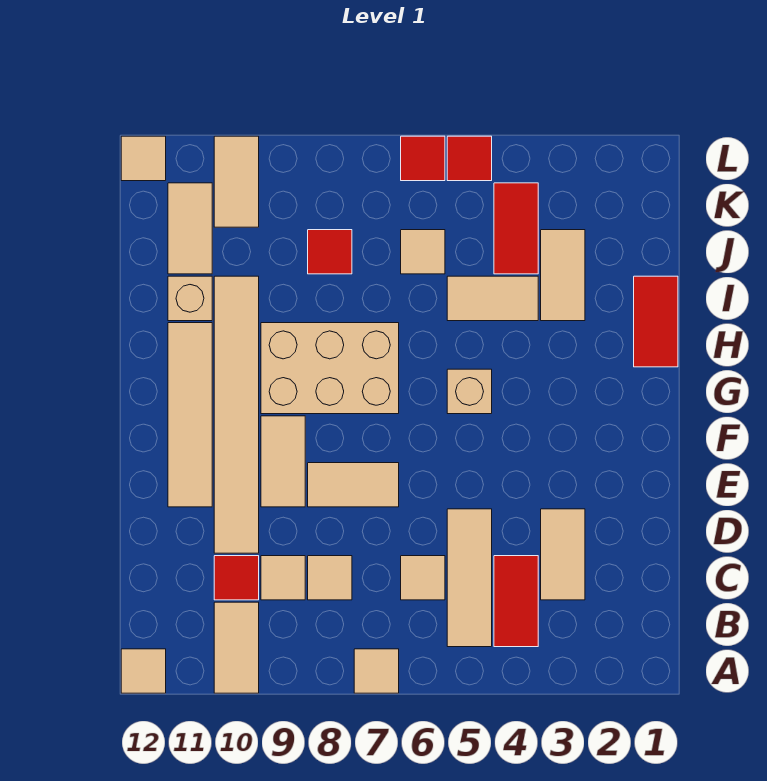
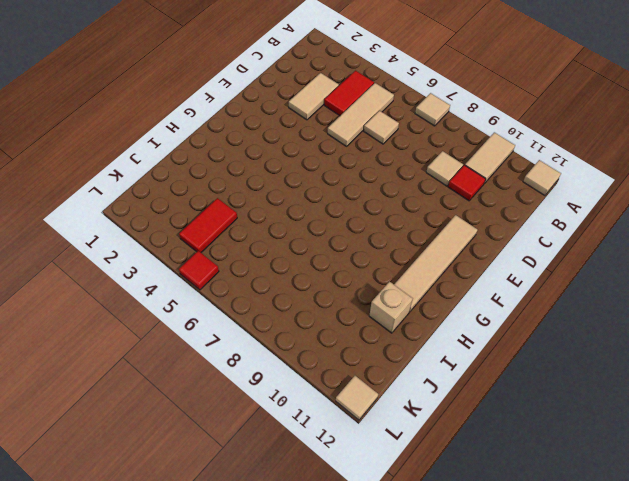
none -> tan tile C8 level 1
none -> tan tile D10:I10 level 1
none -> tan tile E7:E8 level 1

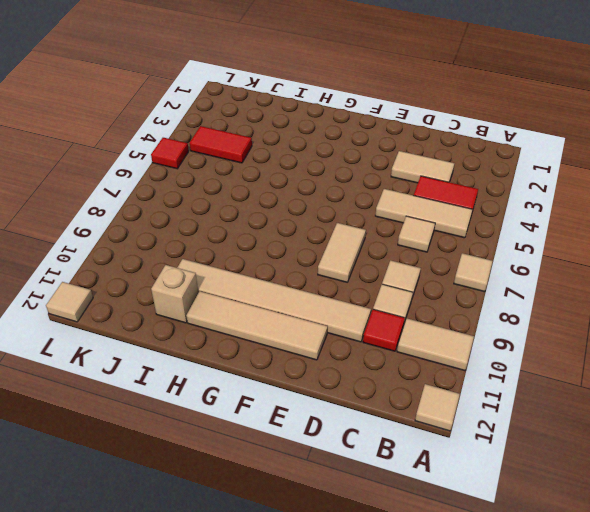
none -> tan tile E9:F9 level 1
none -> tan brick G5 level 1
none -> tan brick G7:H9 level 1

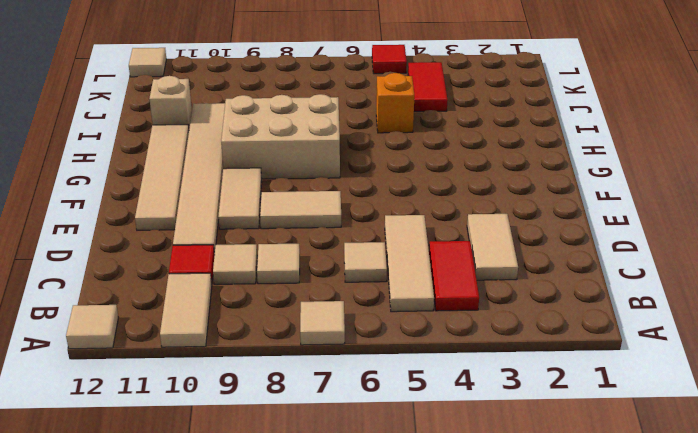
orange brick I5 level 1 -> tan tile I4:I5 level 1
none -> tan brick G5 level 1
none -> red tile H1:I1 level 1
none -> tan tile I3:J3 level 1

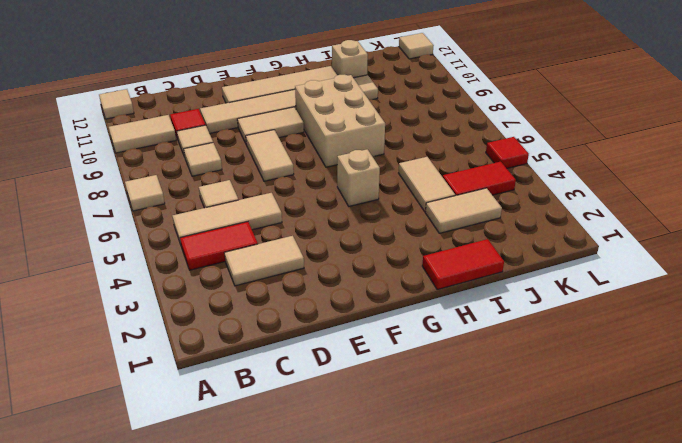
none -> tan tile J6 level 1
none -> red tile J8 level 1
none -> tan tile J11:K11 level 1

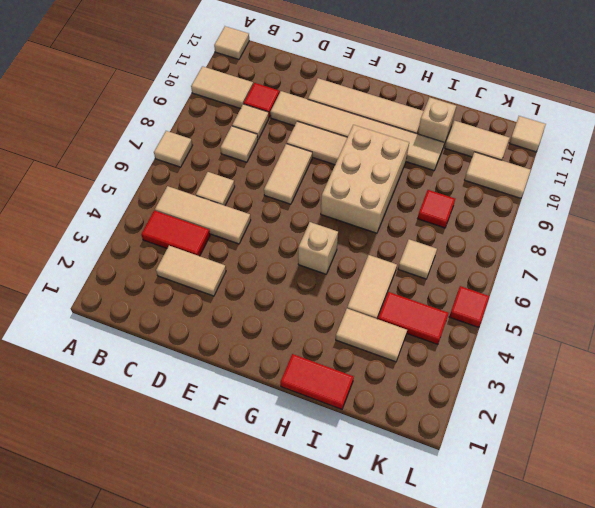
none -> red tile L6 level 1

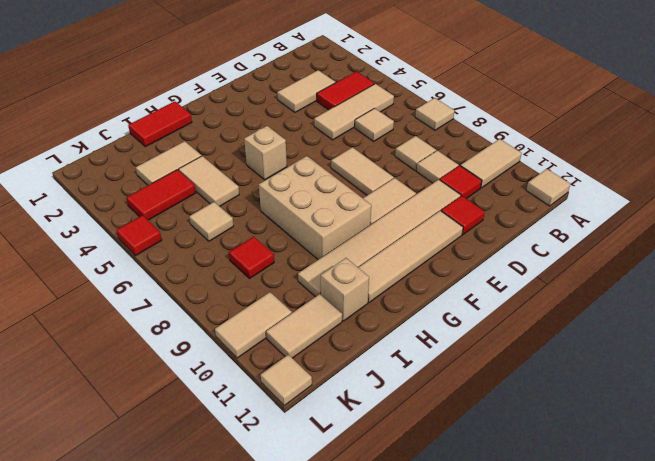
red tile D11 level 1 -> red tile L6 level 1

